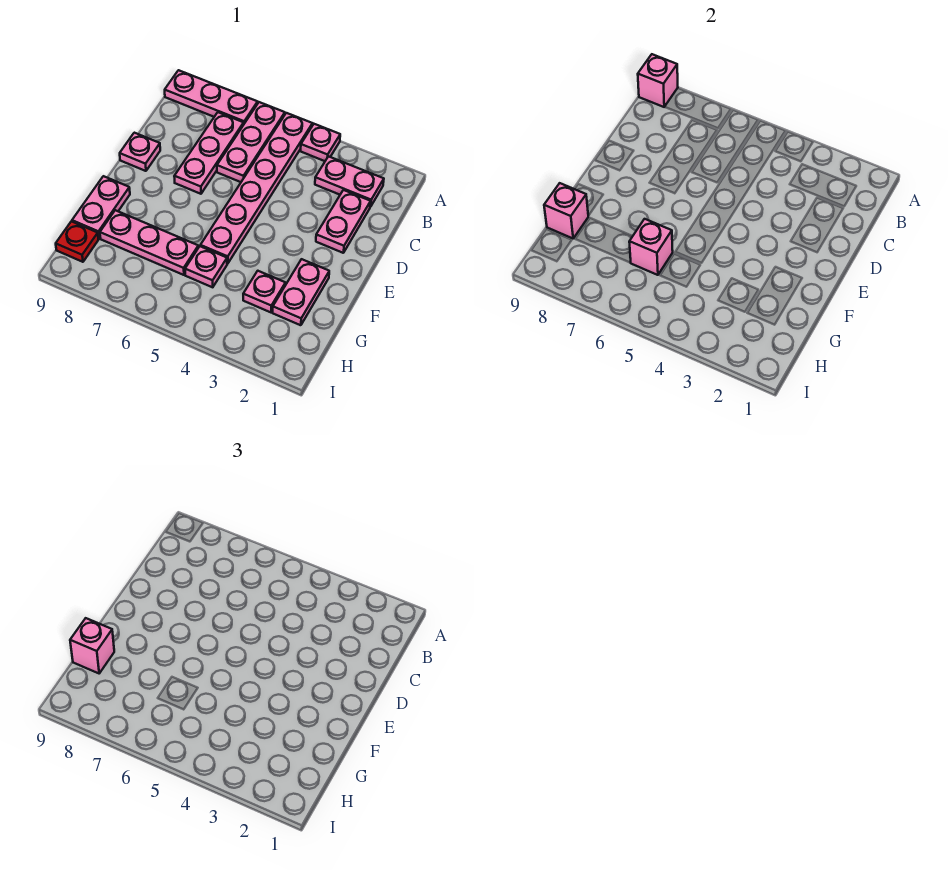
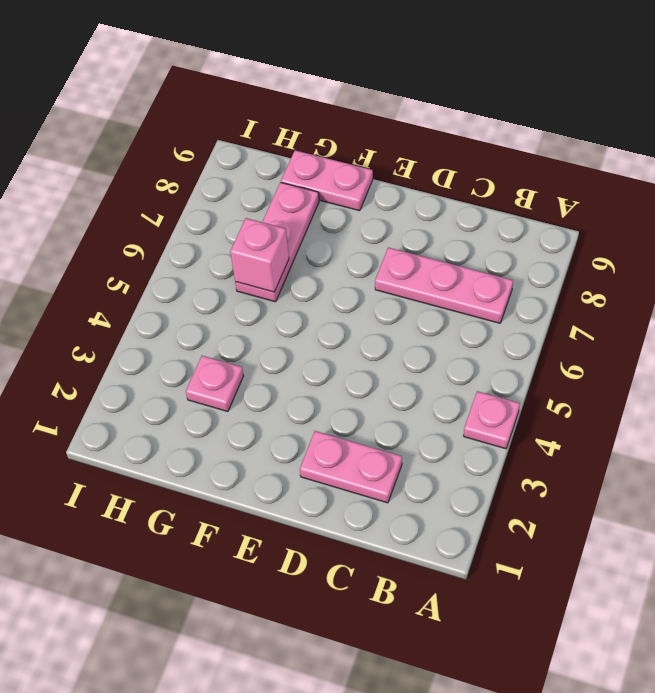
none -> pink plate A5:F5 level 1
none -> pink plate A6:C6 level 1
none -> pink plate A7:A9 level 1

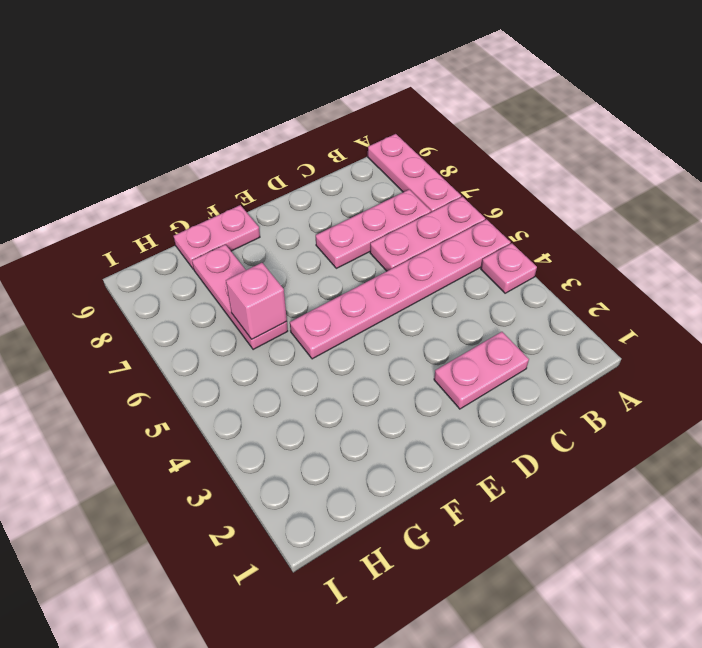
none -> pink plate B2:B3 level 1
none -> pink plate D9 level 1
none -> pink plate F2:G2 level 1

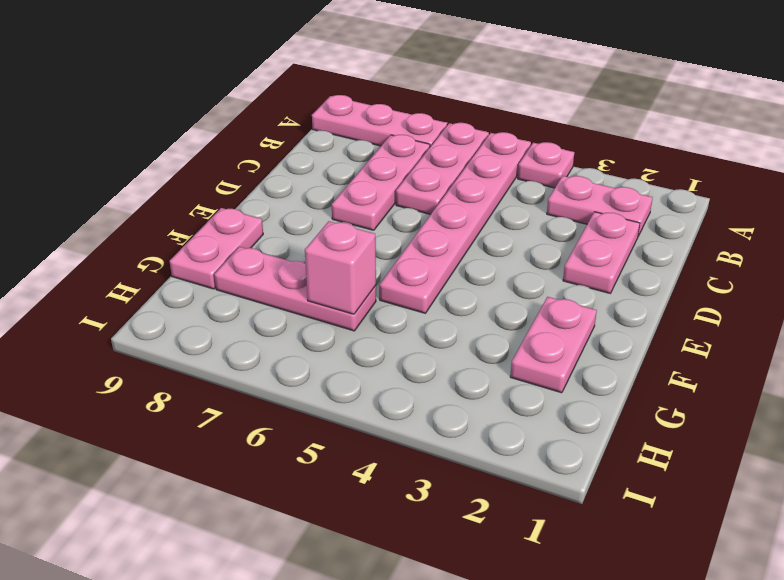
none -> pink plate D9 level 1
none -> pink plate G3 level 1
none -> pink plate G5 level 1

